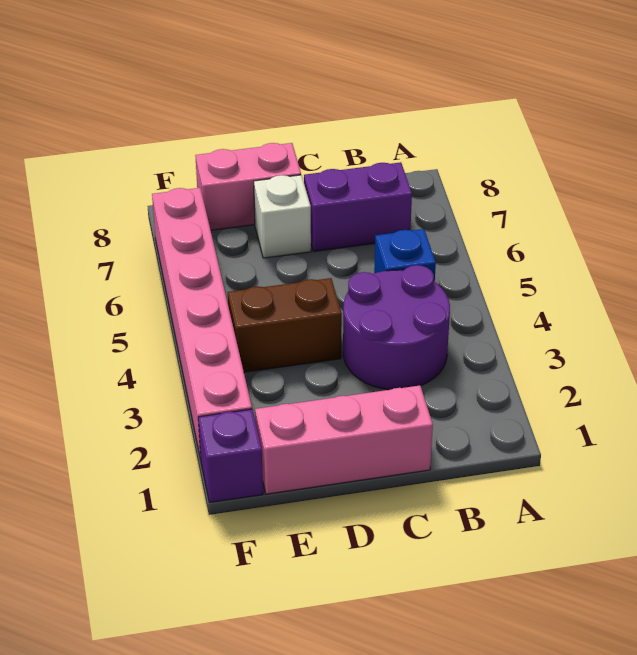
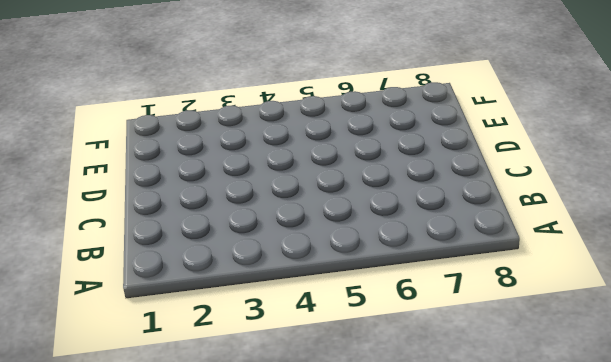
none -> purple round brick B3:C4 level 1
none -> blue brick B5 level 1

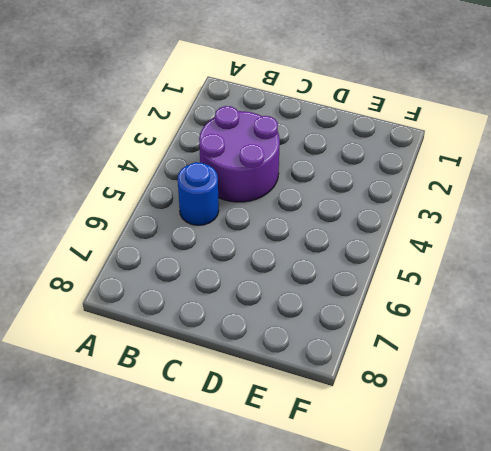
blue round brick B5 level 1 -> blue brick B5 level 1
none -> purple brick B7:C7 level 1
none -> pink brick C1:E1 level 1

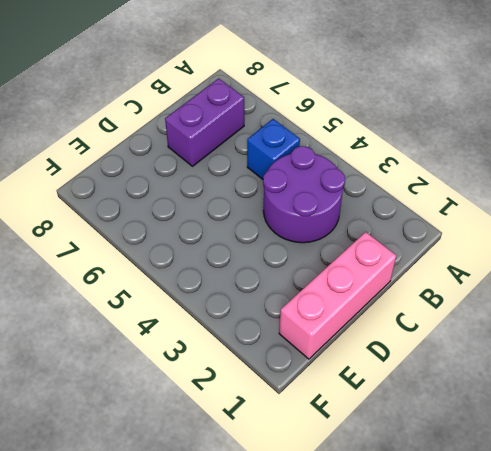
none -> brown brick D4:E4 level 1
none -> white brick D7 level 1

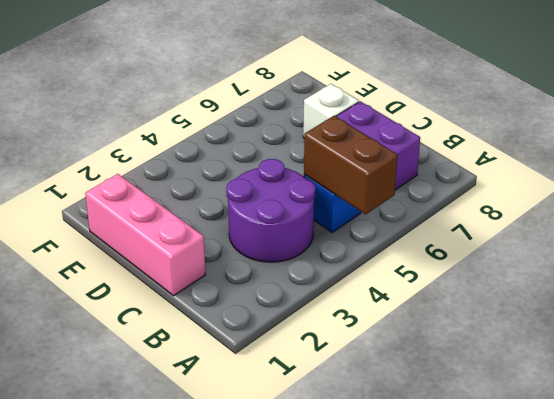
brown brick A5:B5 level 2 -> brown brick D4:E4 level 1
none -> pink brick D8:E8 level 1
none -> purple brick F1 level 1

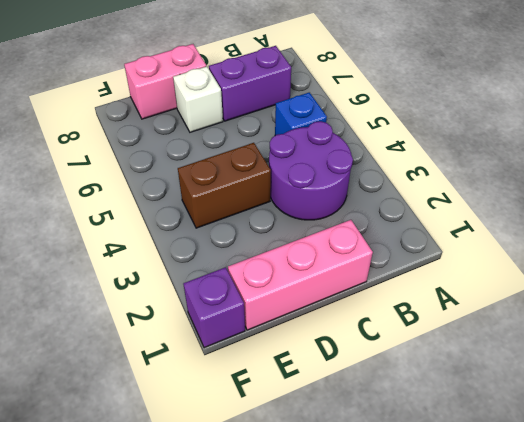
none -> pink brick F2:F7 level 1

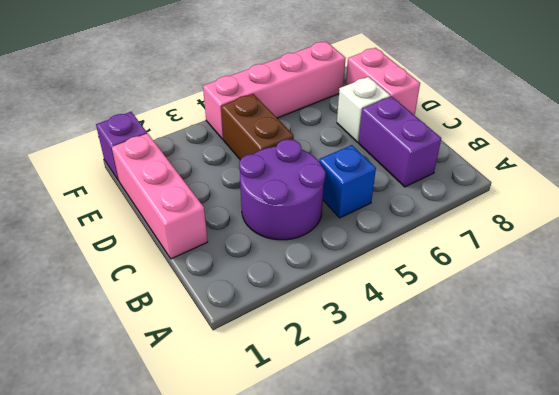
pink brick F4:F7 level 1 -> pink brick F2:F7 level 1

